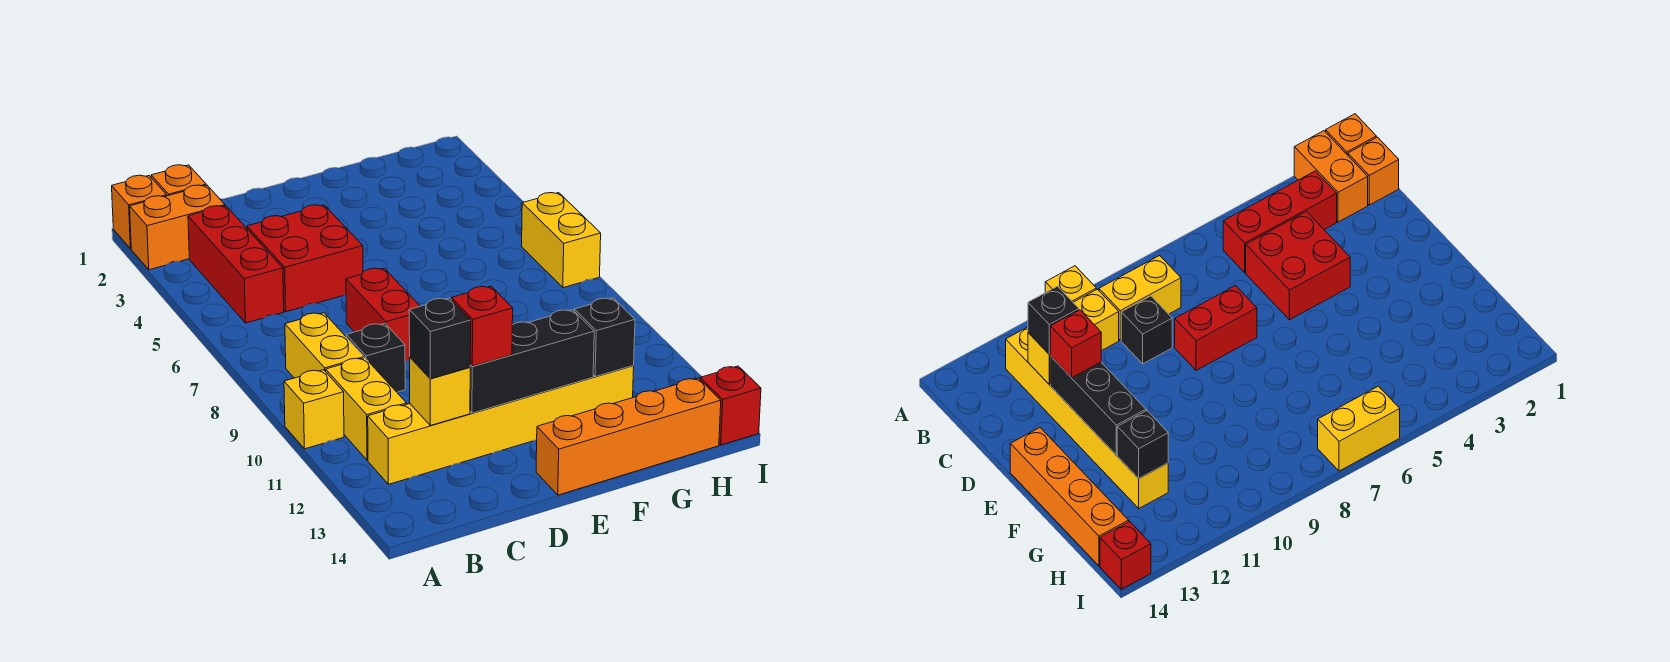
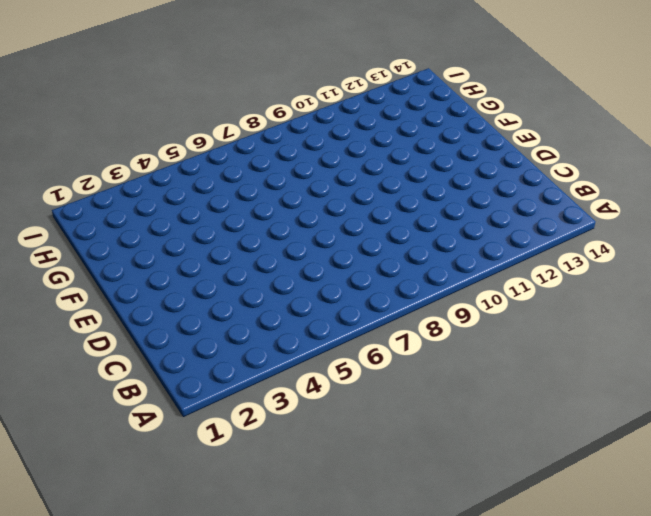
none -> orange brick A1 level 1
none -> orange brick A2:B2 level 1
none -> yellow brick A10 level 1

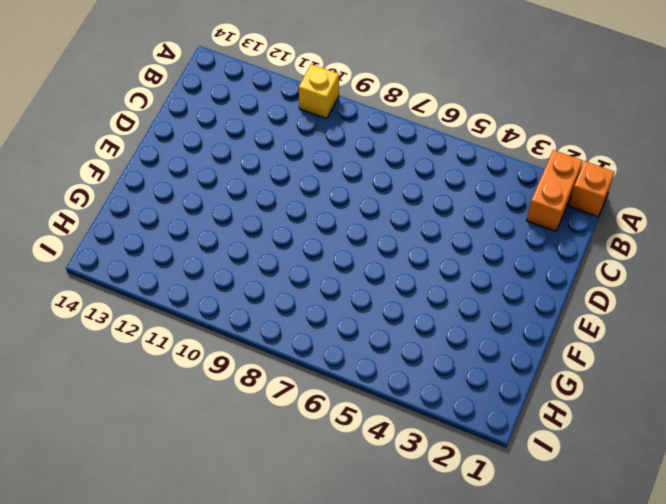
none -> orange brick B1 level 1
none -> red brick B3:B5 level 1
none -> yellow brick B8:B9 level 1

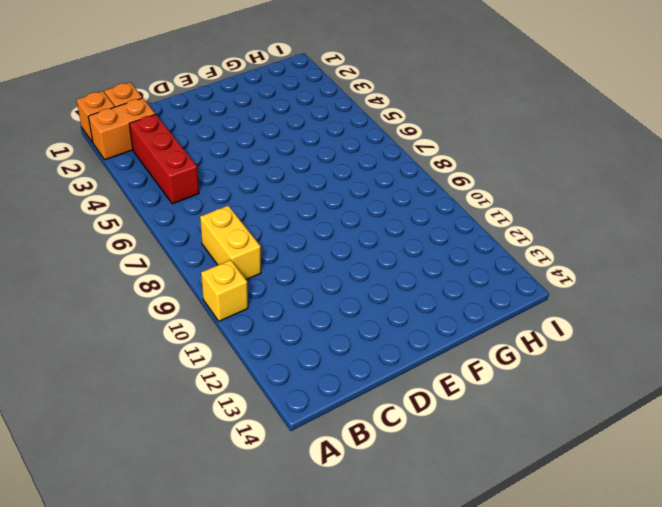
none -> yellow brick B10:B11 level 1
none -> yellow brick B12:G12 level 1
none -> red brick C4:D5 level 1

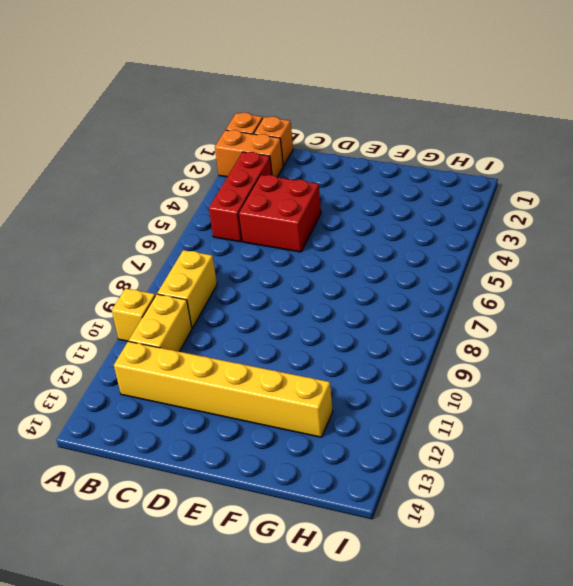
none -> black brick C9 level 1
none -> red brick D7:D8 level 1
none -> orange brick E14:H14 level 1

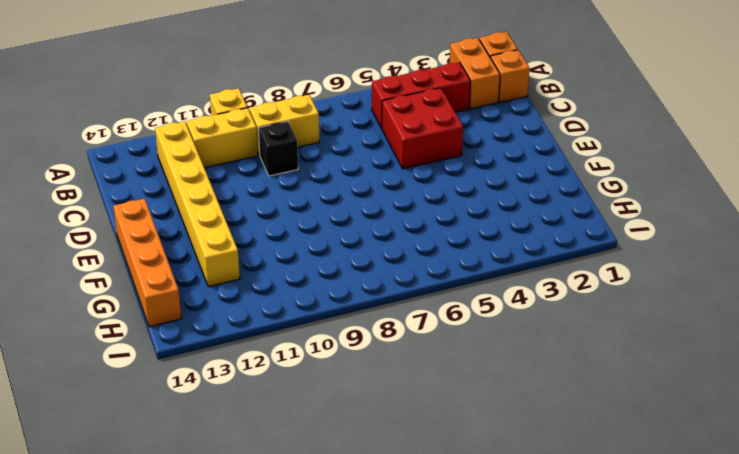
none -> red brick D7:D8 level 1
none -> yellow brick I6:I7 level 1
none -> red brick I14 level 1

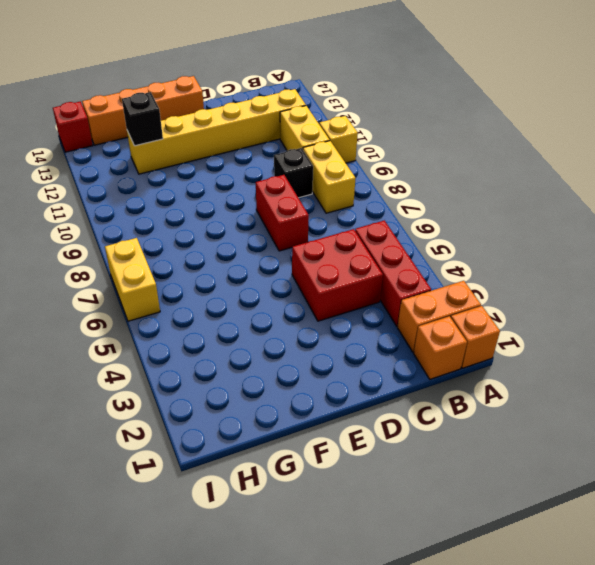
none -> yellow brick C12 level 2
none -> black brick D12:F12 level 2
none -> black brick C12 level 3

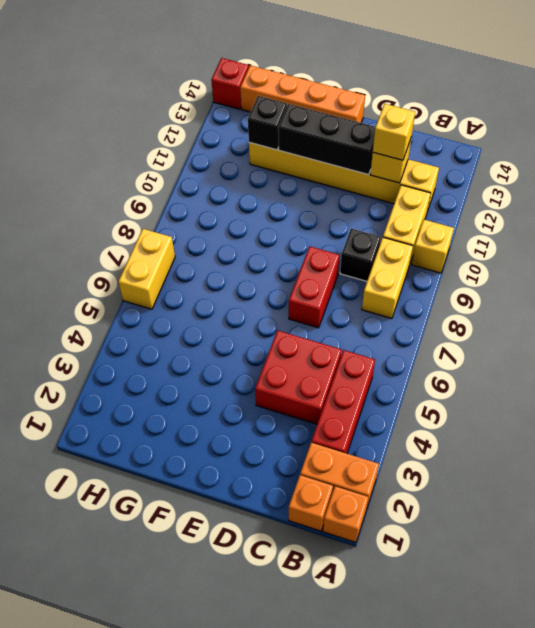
yellow brick C12 level 3 -> black brick C12 level 3
none -> red brick D12 level 3

